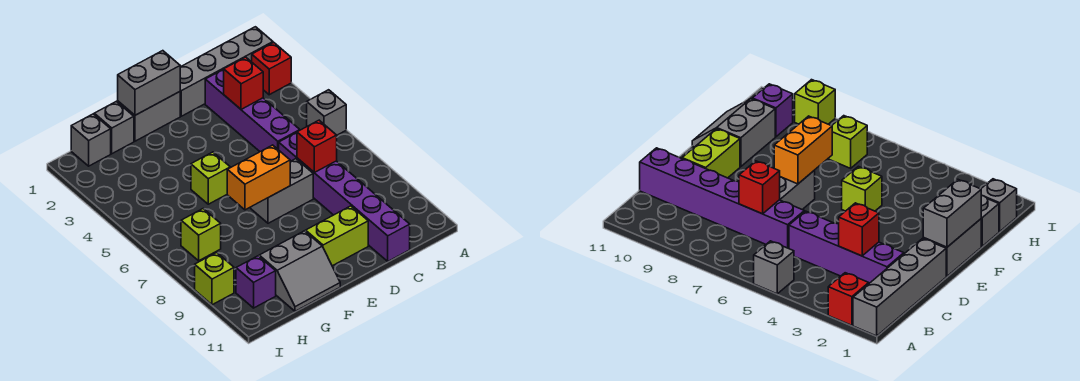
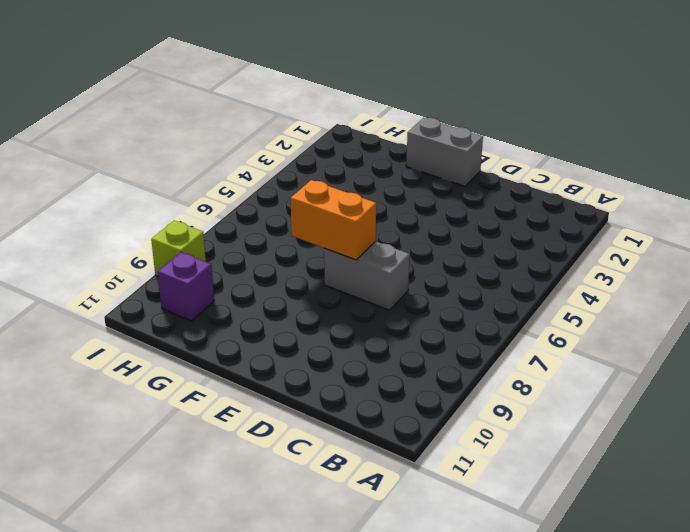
none -> grey brick A1:D1 level 1
none -> red brick A2 level 1
none -> grey brick A5 level 1

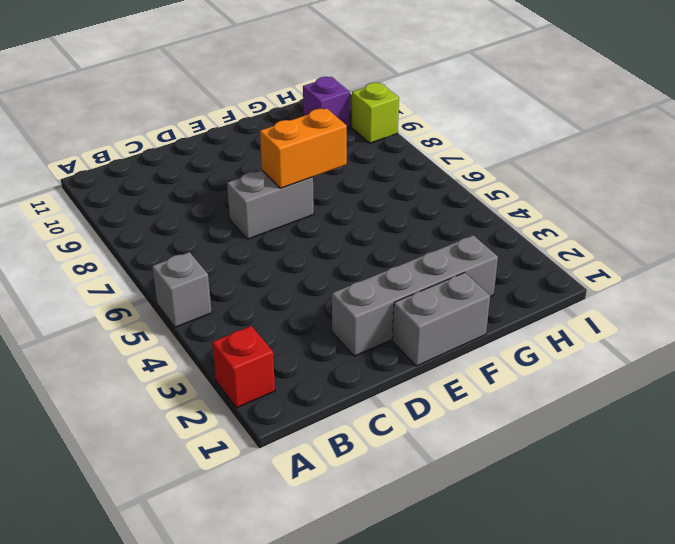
grey brick D2:G2 level 1 -> grey brick A1:D1 level 1
none -> purple brick C2:C5 level 1
none -> purple brick C6:C11 level 1
none -> lime brick D10:E10 level 1

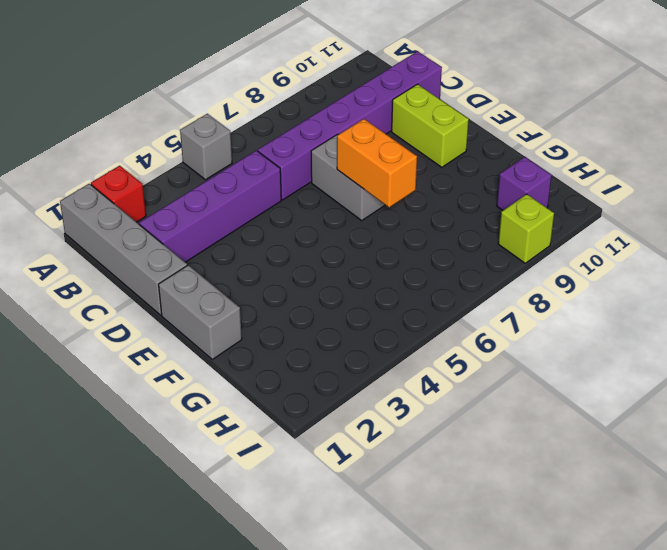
none -> lime brick F5 level 1
none -> grey slope F10:G11 level 1 top 10
none -> grey brick G1 level 1

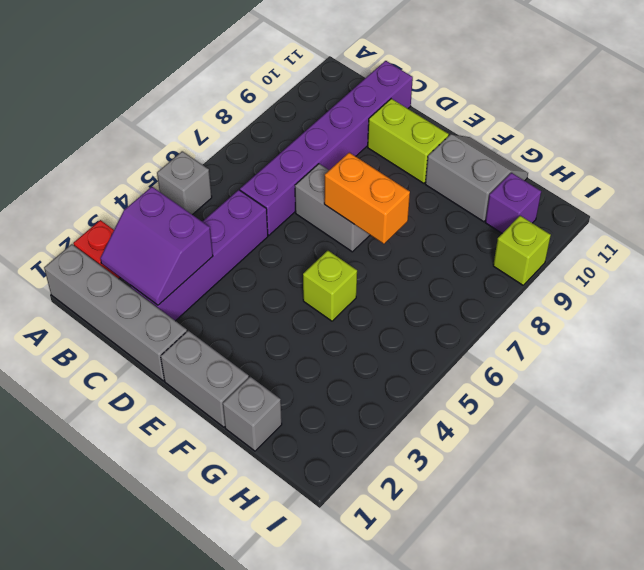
purple slope B2:C3 level 2 top 3 -> red brick C3 level 2
none -> grey brick H1 level 1
none -> lime brick H7 level 1
none -> red brick C7 level 2

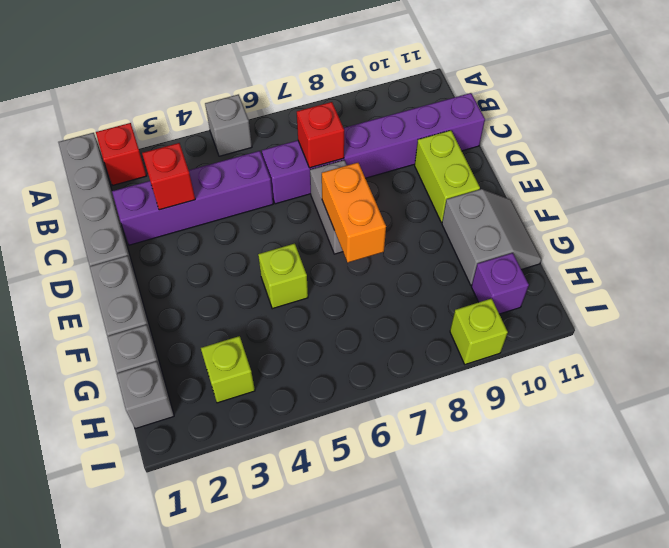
lime brick H3 level 1 -> lime brick H7 level 1
none -> grey brick E1:F1 level 2

